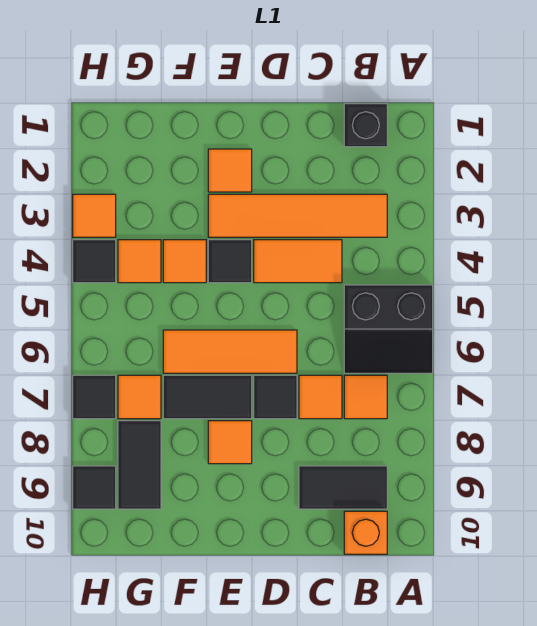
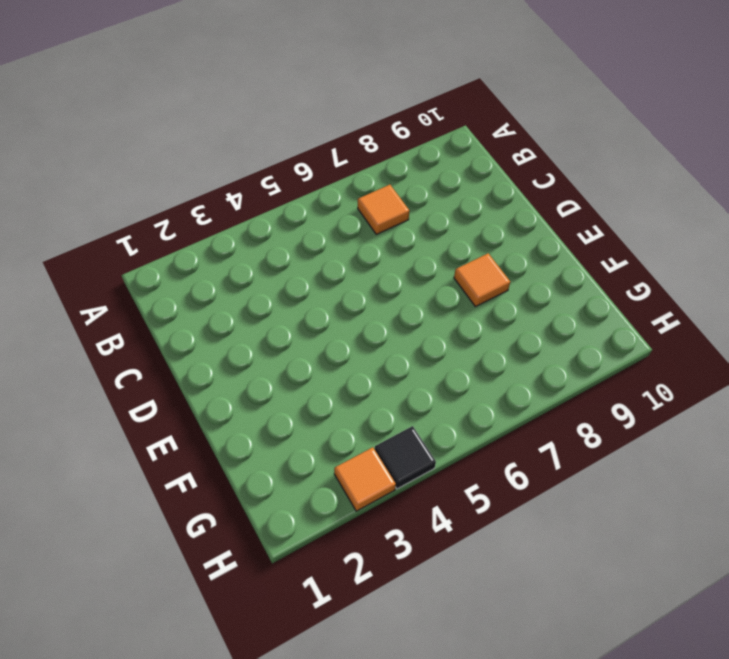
none -> black slope A5:B6 level 1 top 5
none -> black brick B1 level 1
none -> orange tile B3:E3 level 1

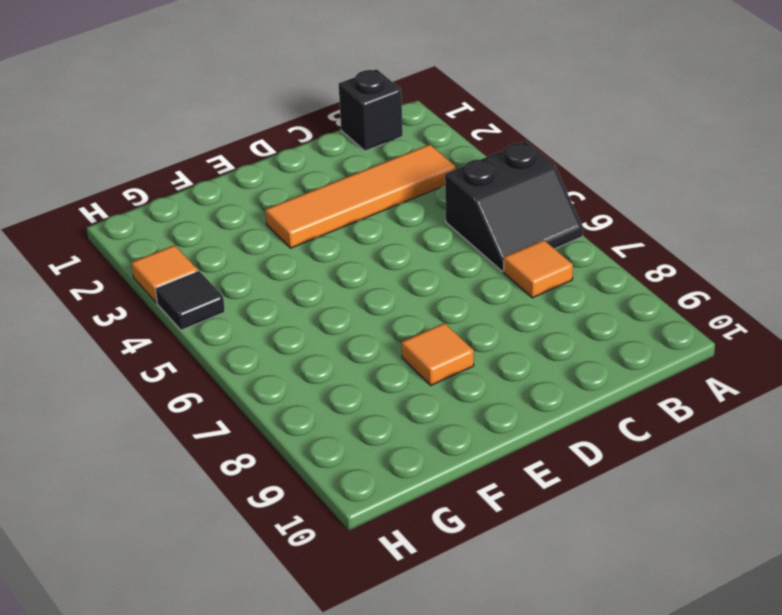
none -> black tile B9:C9 level 1
none -> orange brick B10 level 1
none -> orange tile C4:D4 level 1

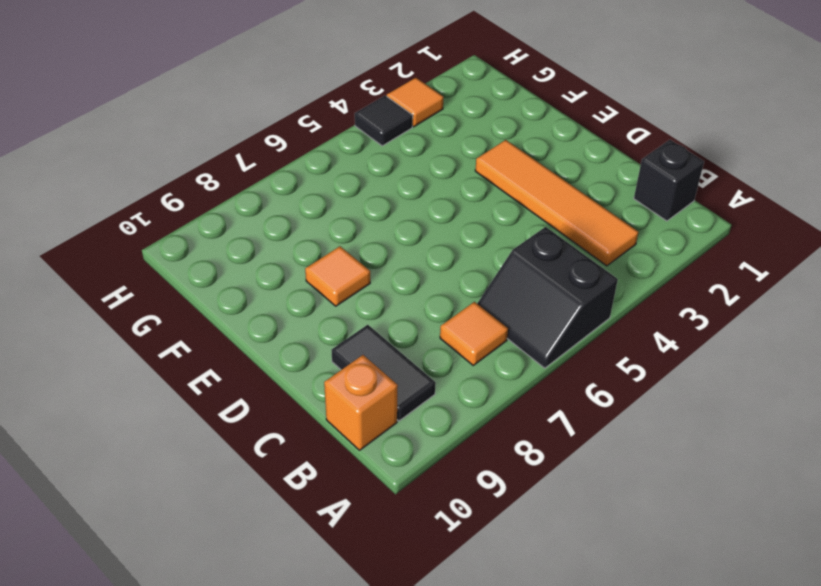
none -> orange tile C4:D4 level 1
none -> orange tile C7 level 1
none -> orange tile D6:F6 level 1

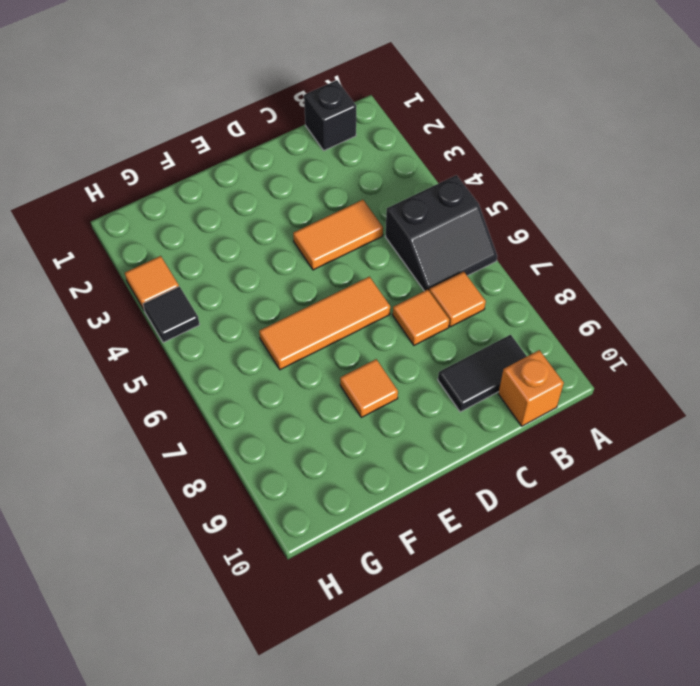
none -> orange tile B3:E3 level 1
none -> black tile D7 level 1
none -> orange tile E2 level 1

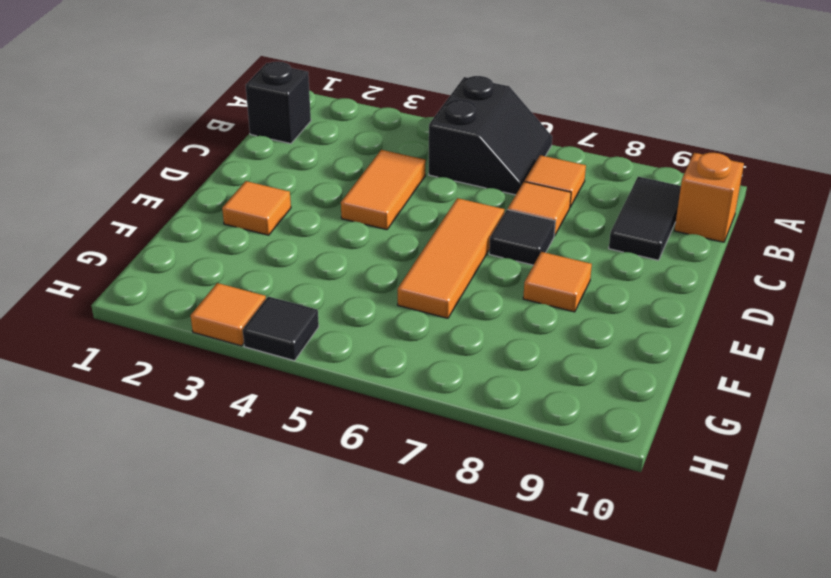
none -> orange tile B3:E3 level 1
none -> black tile E4 level 1
none -> black tile E7:F7 level 1

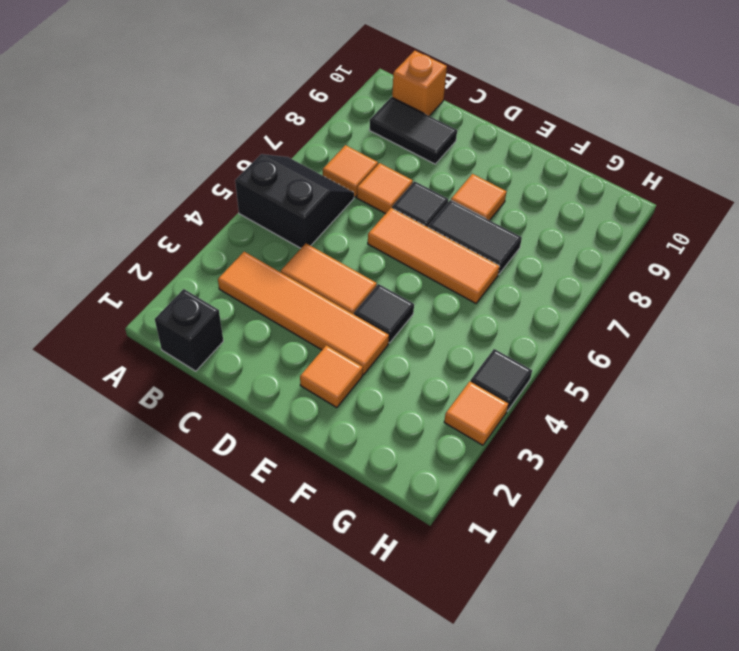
none -> orange tile F4 level 1
none -> orange tile G4 level 1
none -> orange tile G7 level 1

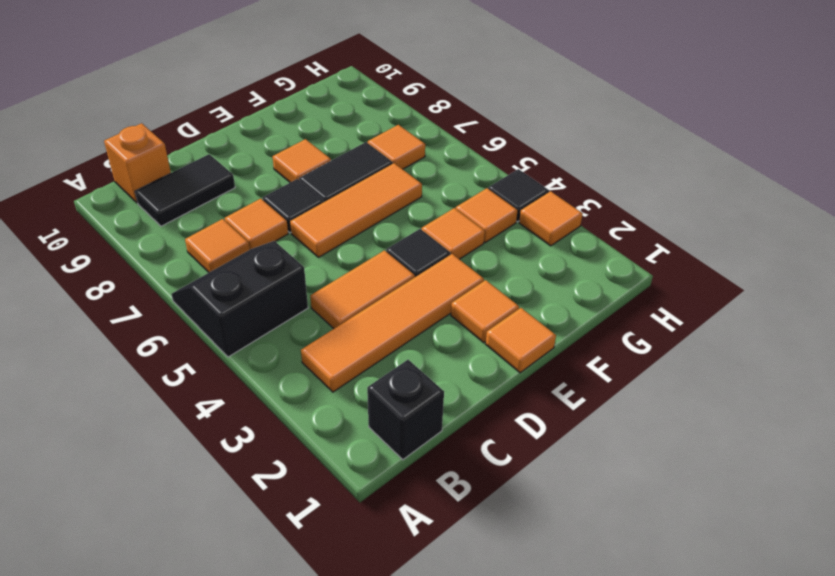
orange tile E1 level 1 -> none
none -> black tile G8:G9 level 1
none -> black tile H7 level 1
none -> black tile H9 level 1

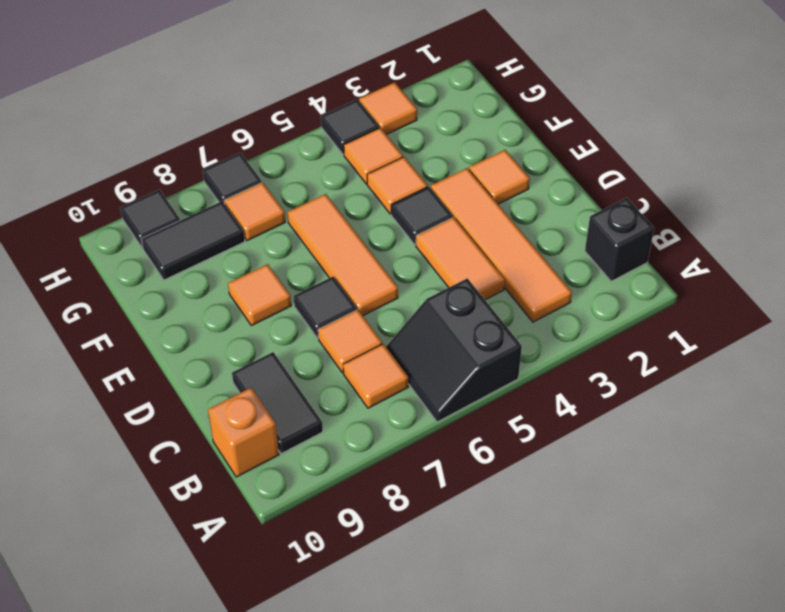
none -> black tile E7:F7 level 1

